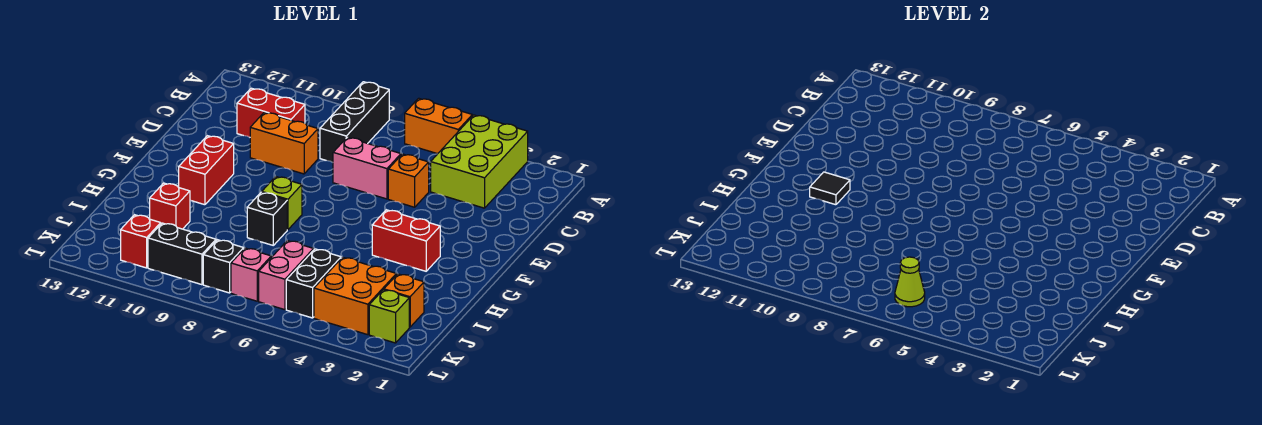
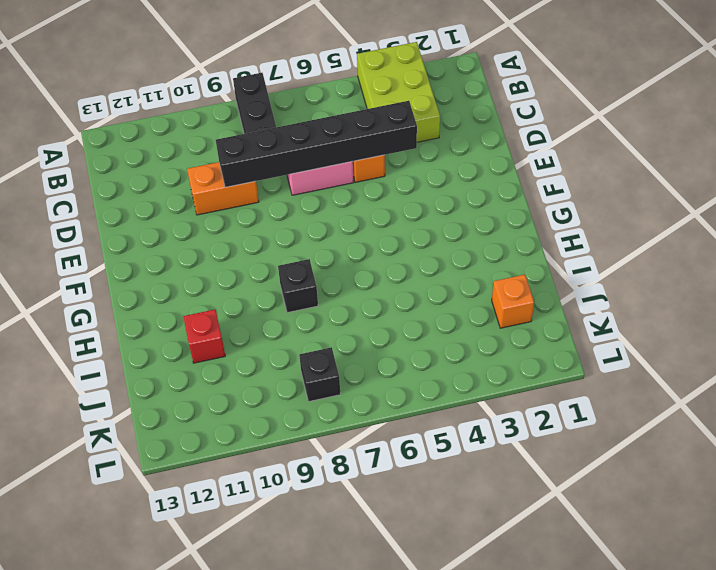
black brick D4:D9 level 2 -> none
none -> orange brick A5:A6 level 1
none -> red brick C10:C11 level 1
none -> red brick F11:G11 level 1

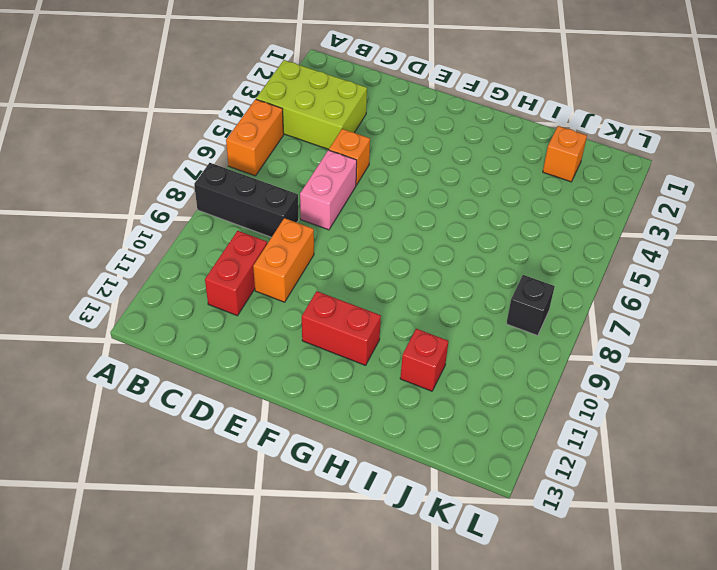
none -> red brick G3:G4 level 1
none -> lime brick G8 level 1
none -> black brick H8 level 1

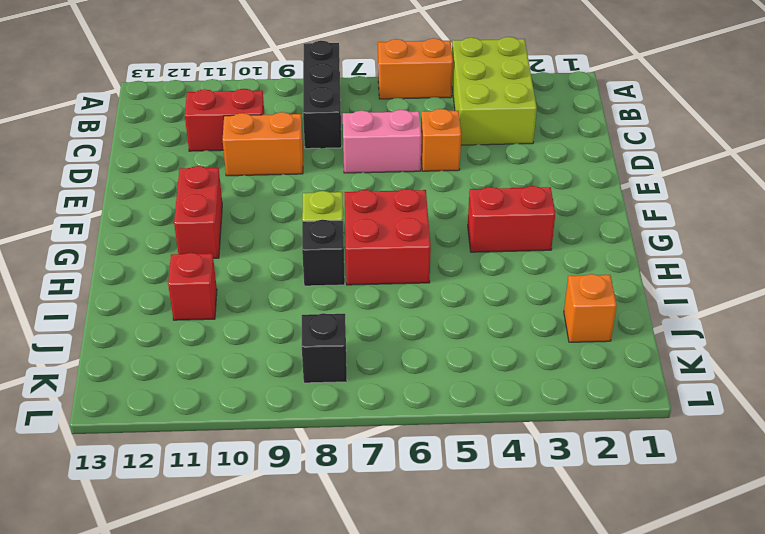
red brick G6:H7 level 1 -> none
none -> orange brick J3:K4 level 1
none -> black brick J5:K5 level 1
none -> pink brick J6:K6 level 1

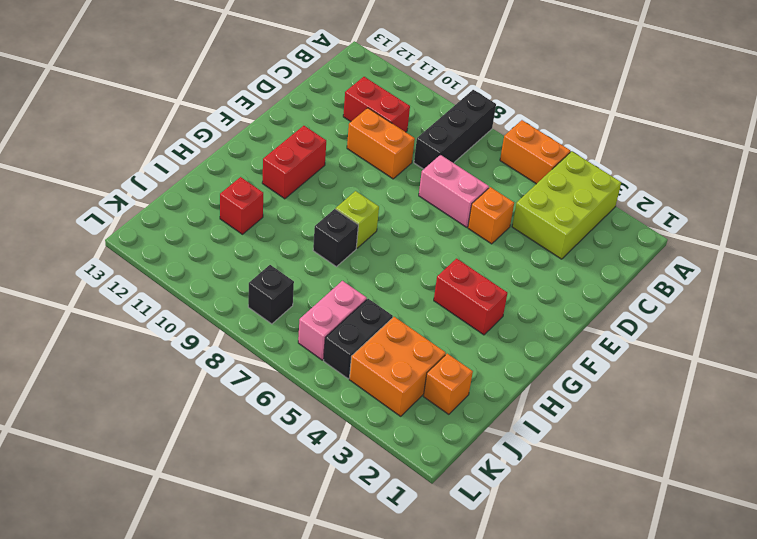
none -> lime brick K2 level 1
none -> pink brick K7 level 1
none -> black brick K9:K10 level 1

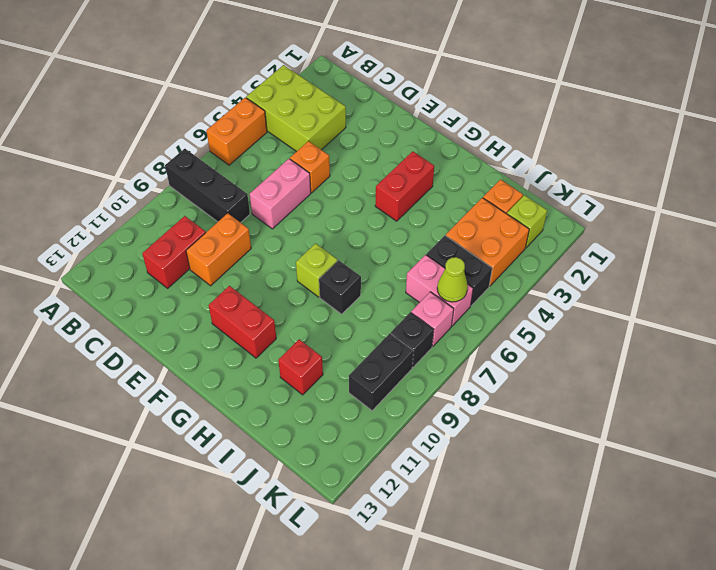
none -> red brick K11 level 1
none -> black tile G11 level 2

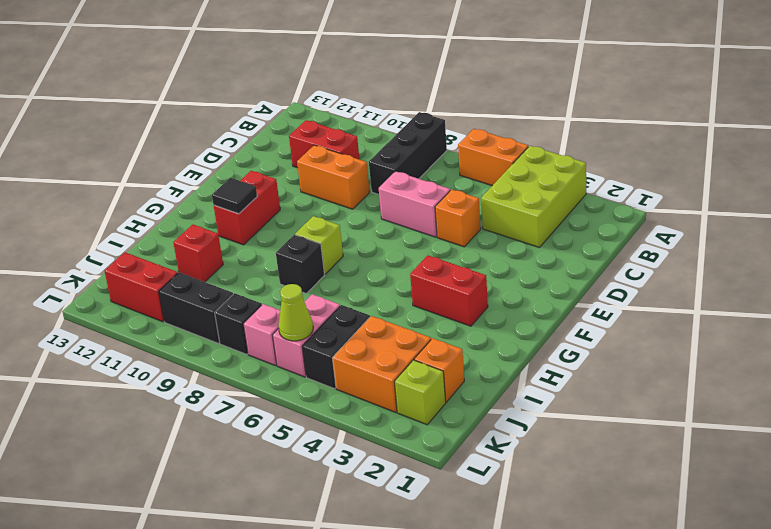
red brick K11:K12 level 1 -> red brick K11 level 1

